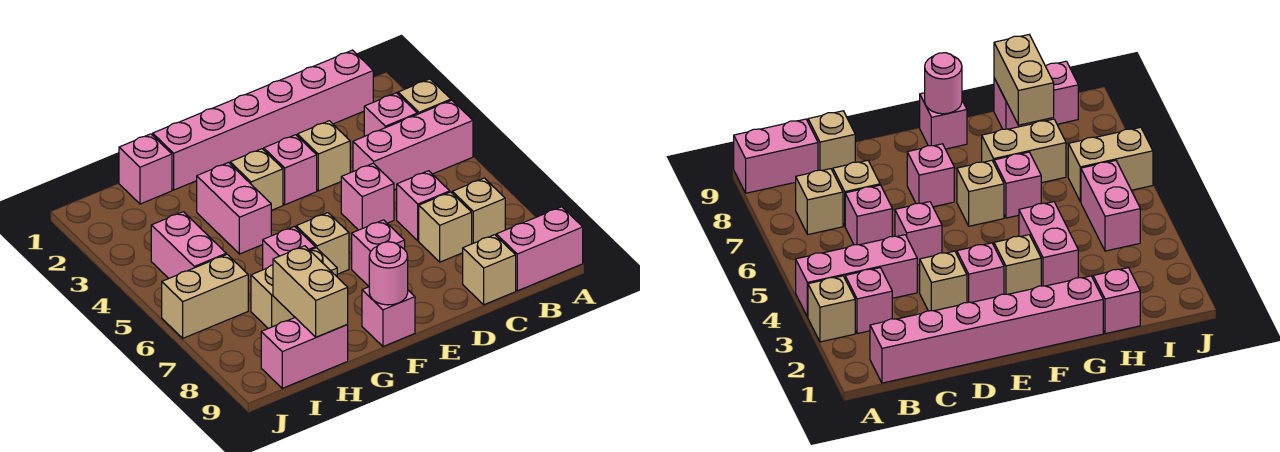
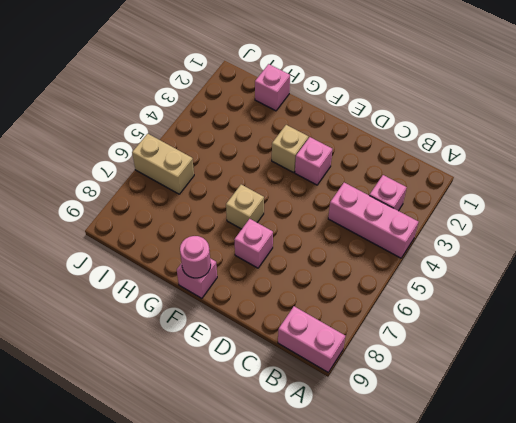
none -> tan brick A3 level 1
none -> pink brick B1:G1 level 1
none -> tan brick B7 level 1

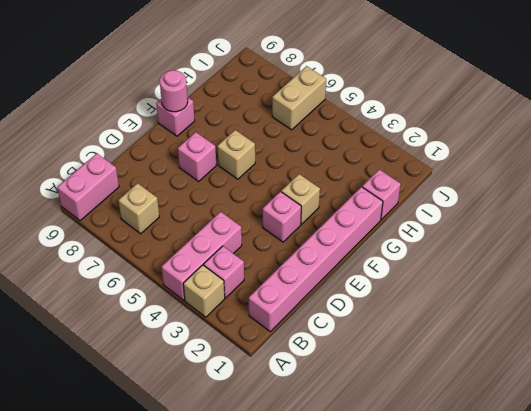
none -> pink brick C6 level 1
none -> tan brick C7 level 1
none -> tan brick C9 level 1

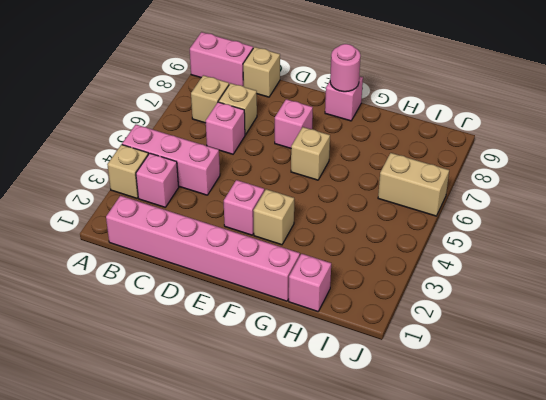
none -> tan brick D3 level 1
none -> pink brick D5 level 1
none -> pink brick G3:G4 level 1

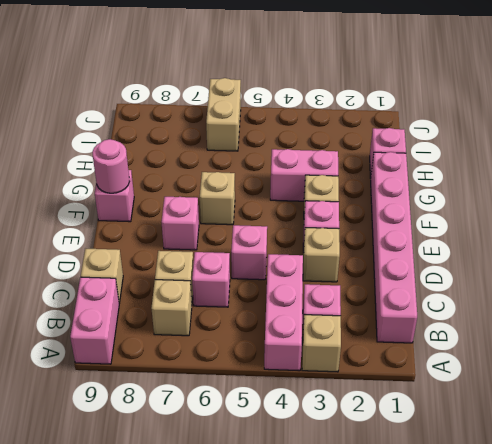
none -> pink brick G6 level 1
none -> tan brick G7:H7 level 1
none -> pink brick H9:I9 level 1

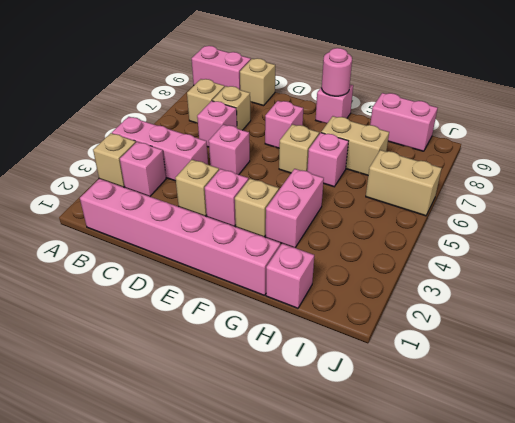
none -> pink brick I4:I5 level 1
none -> tan brick H8:H9 level 2

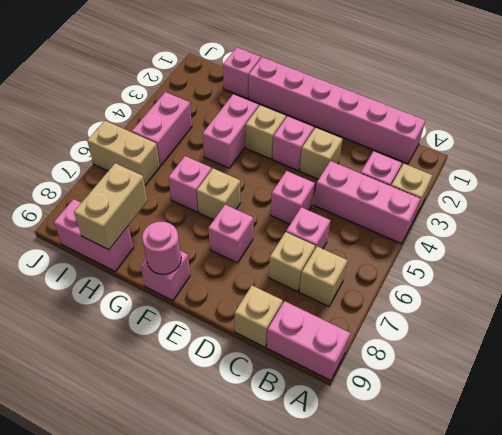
none -> tan brick G7:H7 level 1

